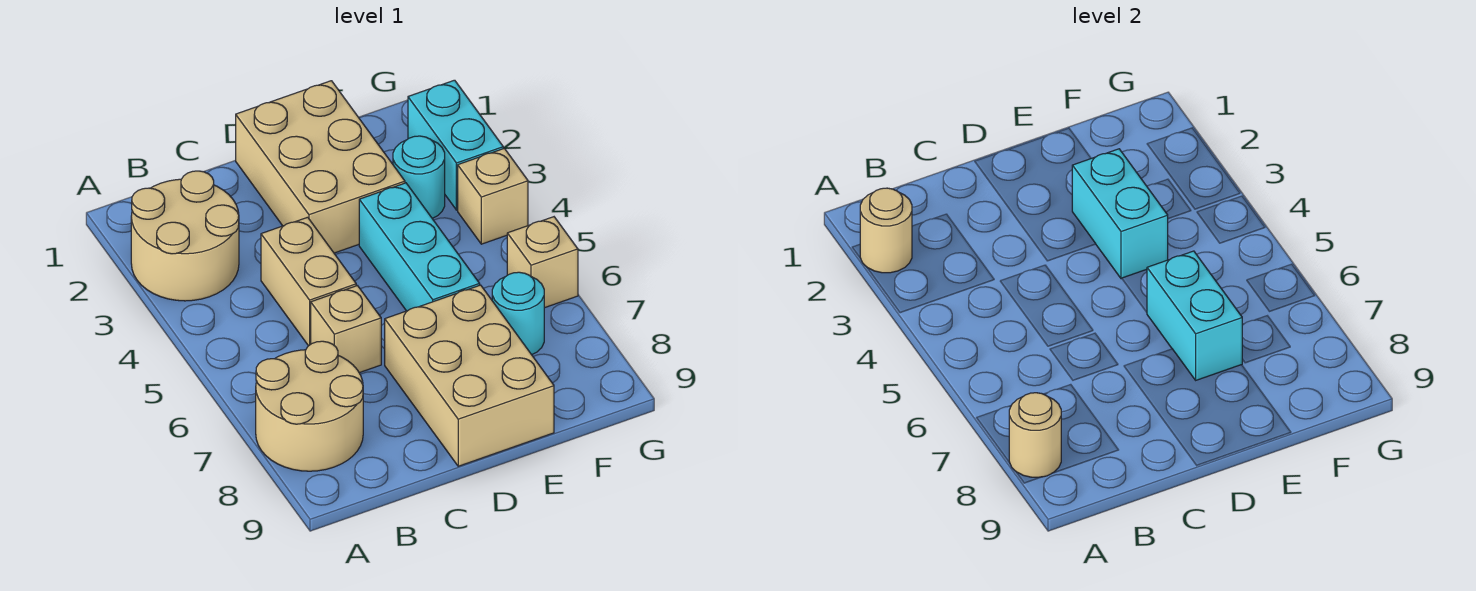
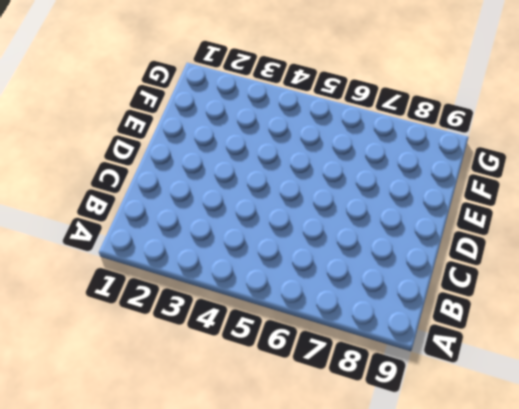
none -> tan round brick A2:B3 level 1
none -> tan round brick A7:B8 level 1
none -> tan brick C4:C5 level 1

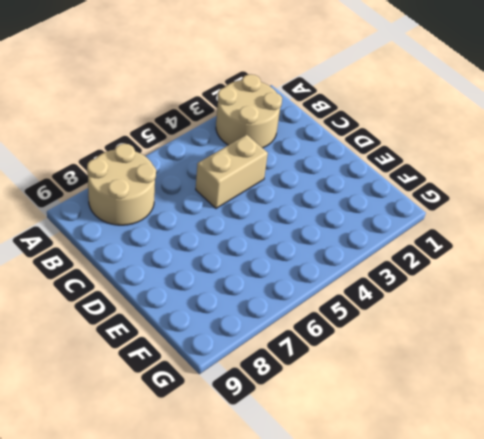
none -> tan brick C6 level 1
none -> tan brick D1:E3 level 1
none -> tan brick D7:E9 level 1

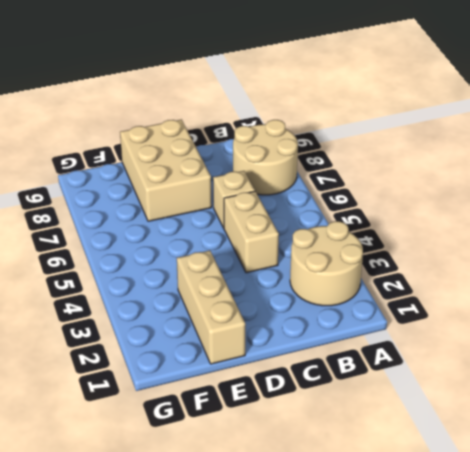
tan brick E1:E3 level 1 -> tan brick D1:E3 level 1
none -> cyan brick E4:E6 level 1
none -> cyan round brick F3 level 1
none -> cyan round brick F7 level 1

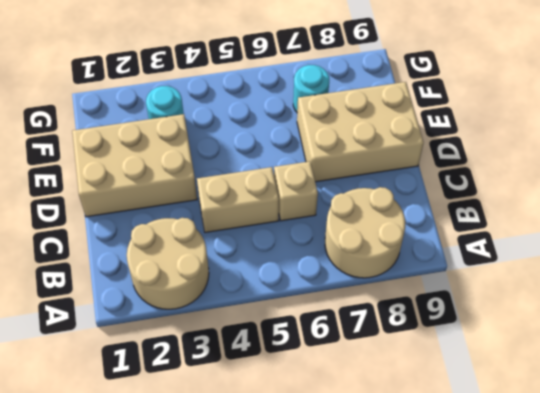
none -> cyan brick E4:E6 level 1
none -> cyan brick G2:G3 level 1
none -> tan brick G4 level 1

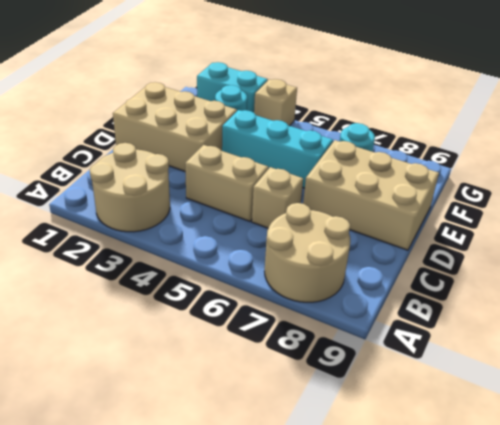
none -> tan brick G6 level 1
none -> tan round brick A2 level 2
none -> tan round brick A8 level 2

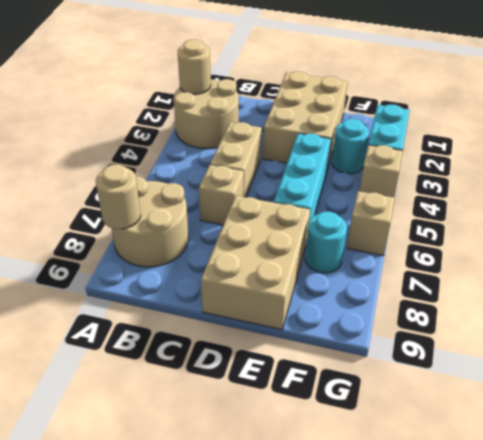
none -> cyan brick E3:E4 level 2
none -> cyan brick E6:E7 level 2

